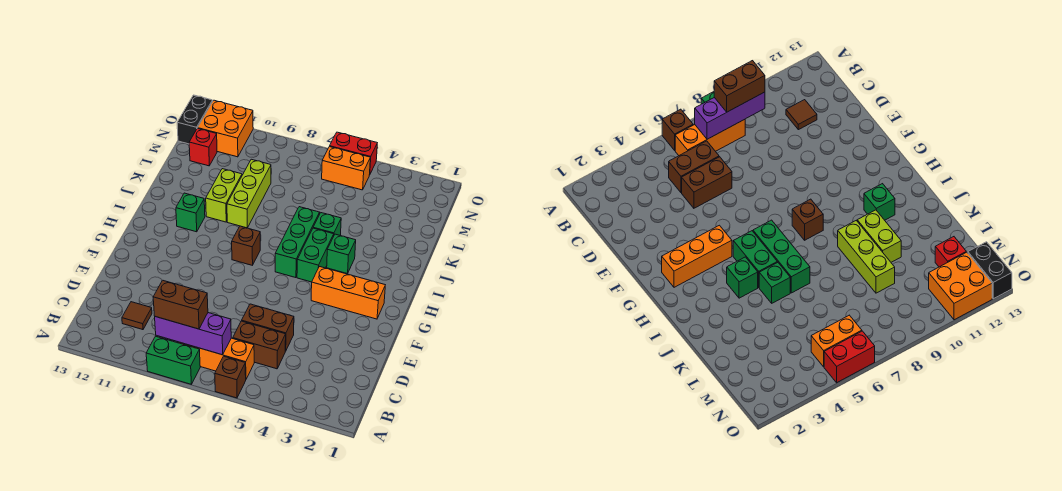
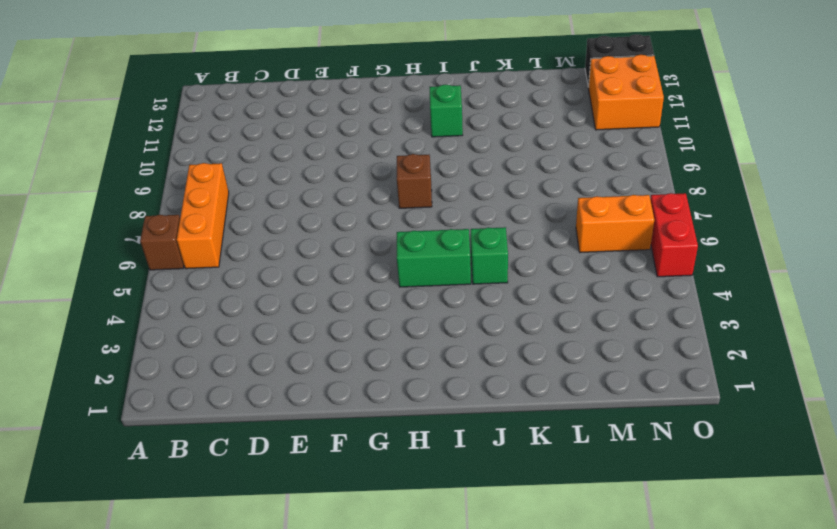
orange brick M6:N6 level 1 -> orange brick N5:N6 level 1
none -> green brick A8:A9 level 1
none -> brown brick C5:C6 level 1
none -> brown tile C11 level 1

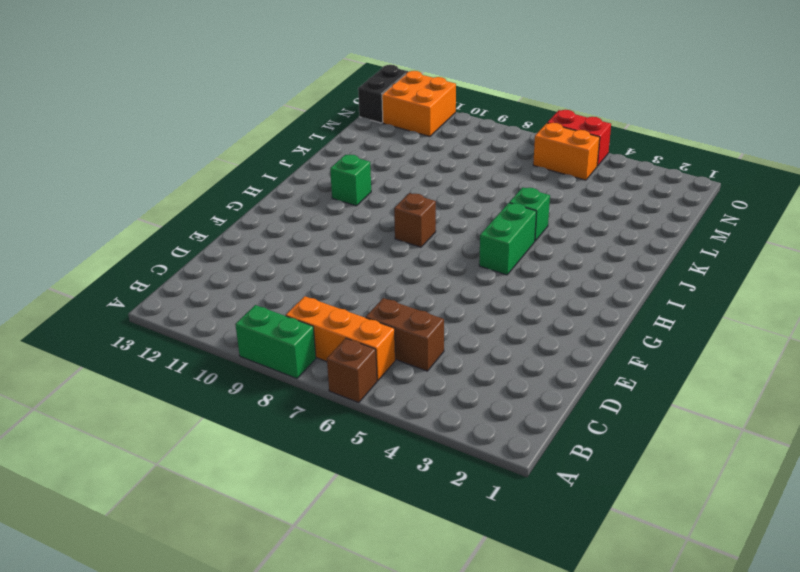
none -> brown tile C11 level 1
none -> brown brick D5:D6 level 1
none -> orange brick G2:G4 level 1

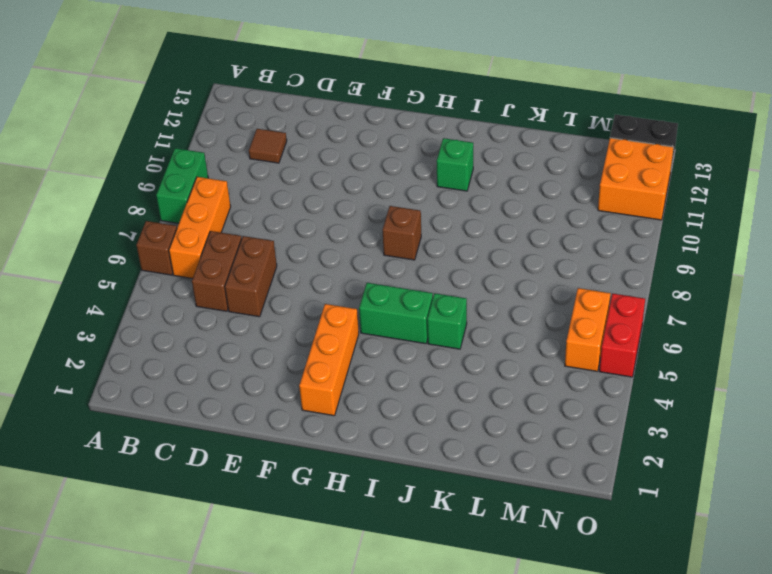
none -> green brick H6:J6 level 1
none -> green brick I4 level 1
none -> lime brick J9:L9 level 1

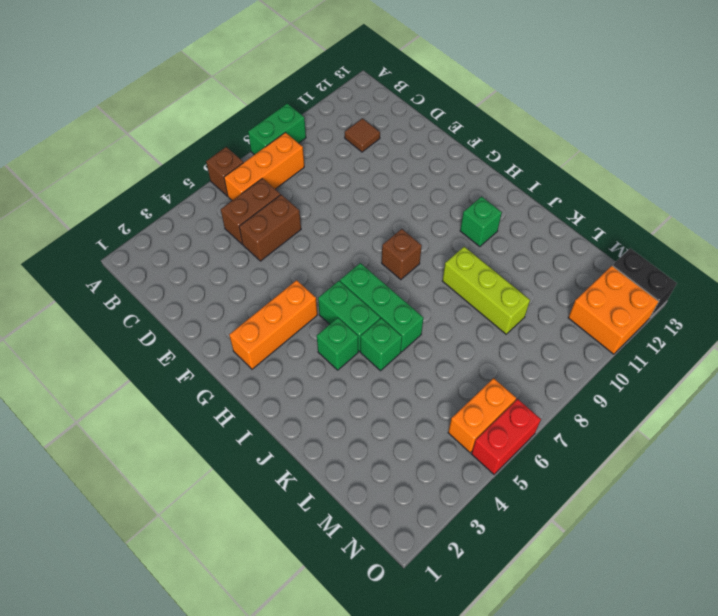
none -> lime brick J10:K10 level 1
none -> red brick M12 level 1
none -> purple brick B7:B9 level 2

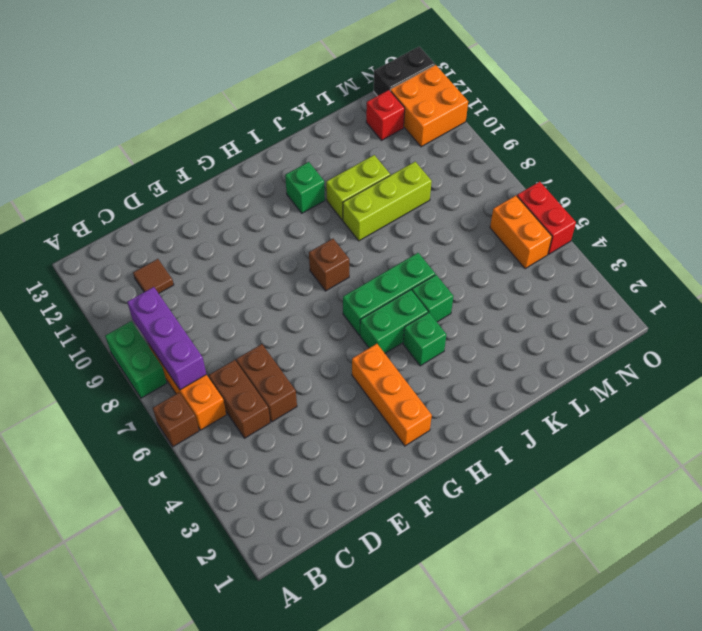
none -> brown brick B8:B9 level 3

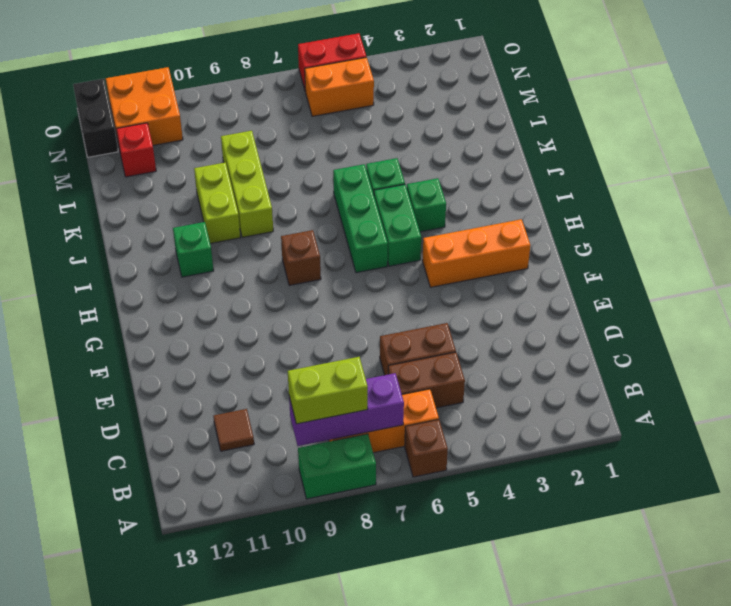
lime brick B8:B9 level 3 -> brown brick B8:B9 level 3

